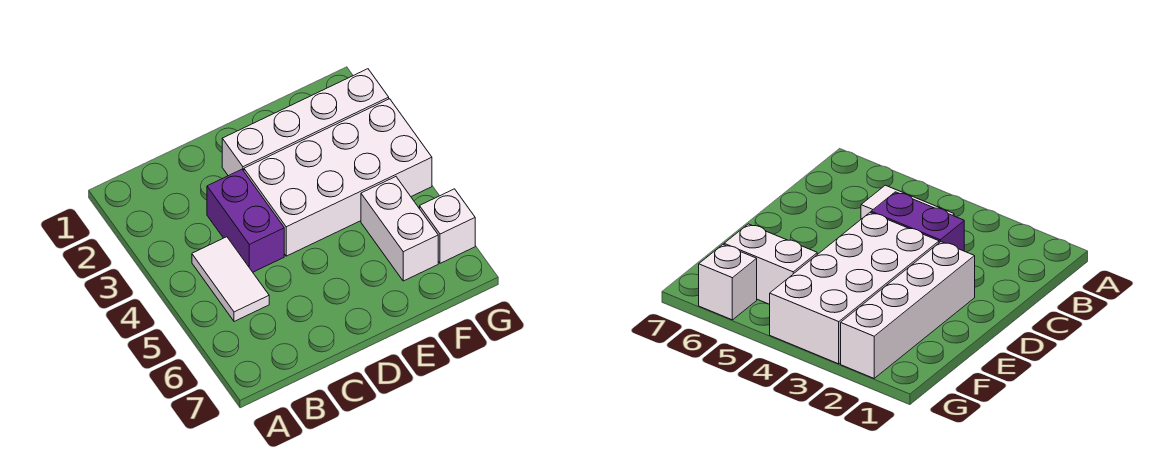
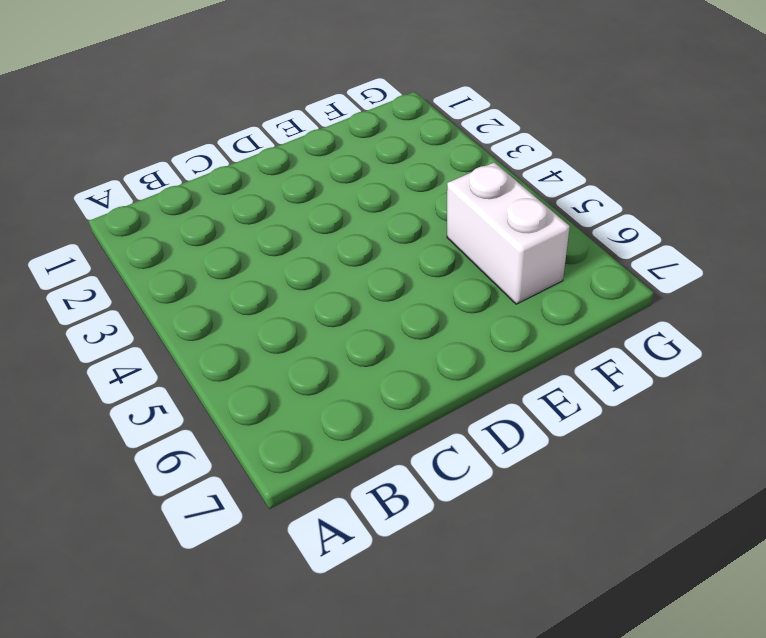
none -> white tile B4:B5 level 1
none -> purple brick C3:C4 level 1

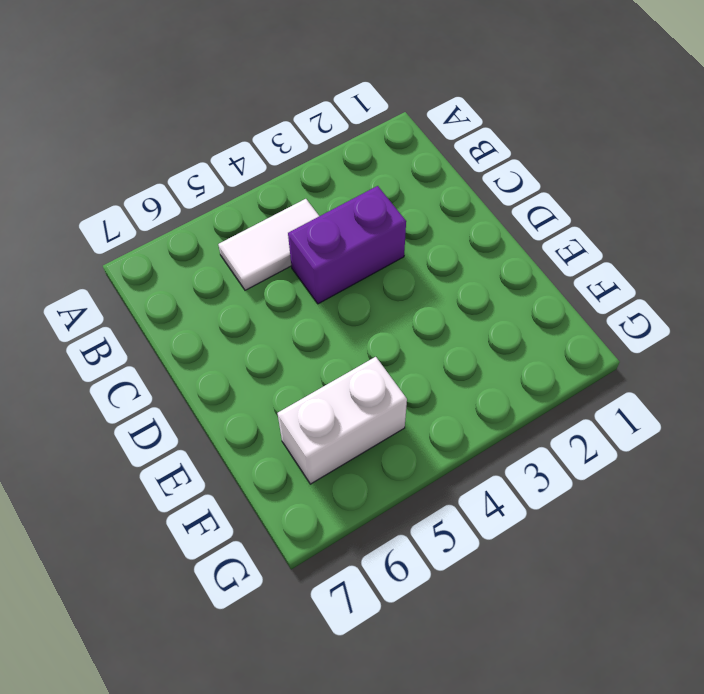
none -> white brick D2:G2 level 1
none -> white brick D3:G4 level 1

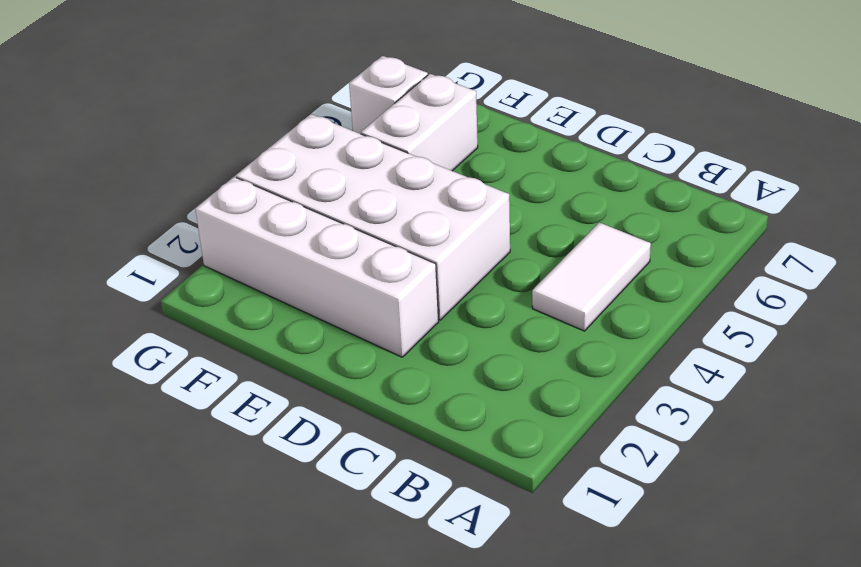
none -> purple brick C3:C4 level 1

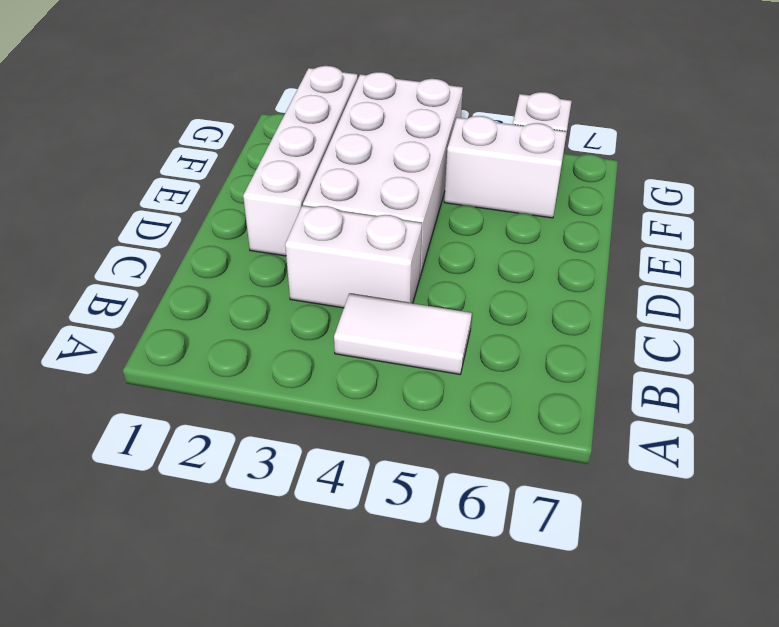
white brick C3:C4 level 1 -> purple brick C3:C4 level 1

